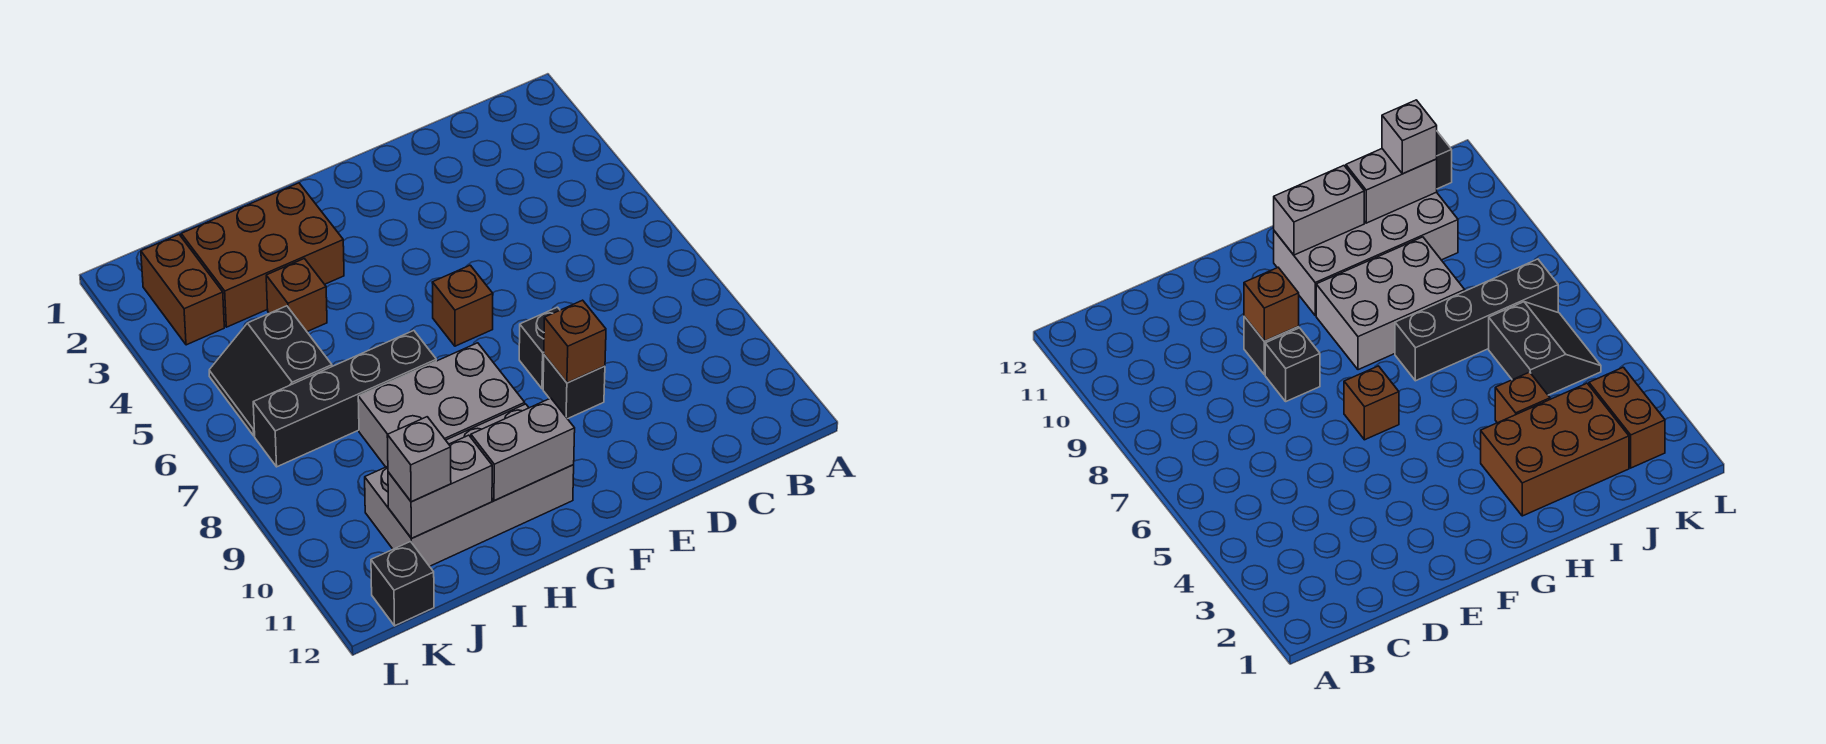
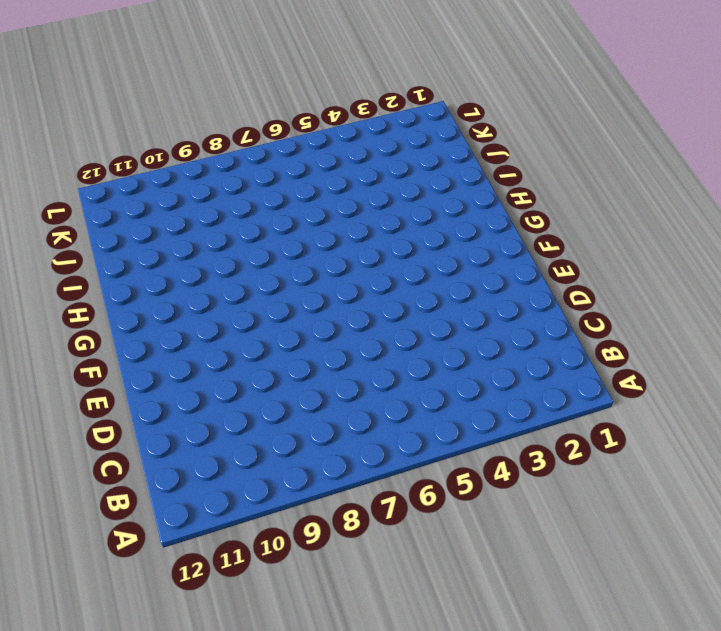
none -> black brick E8 level 1
none -> black brick E9 level 1
none -> brown brick F6 level 1

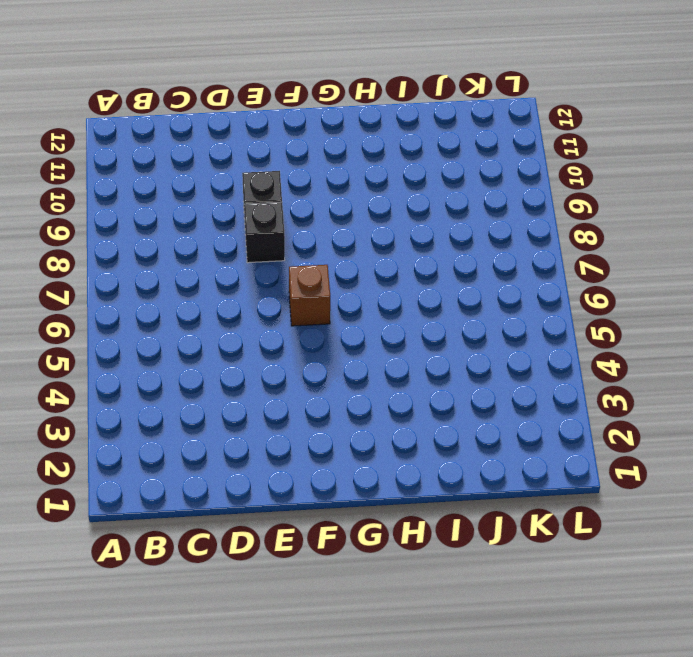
none -> grey brick G8:I9 level 1
none -> grey brick G10:J11 level 1
none -> brown brick H2:J3 level 1

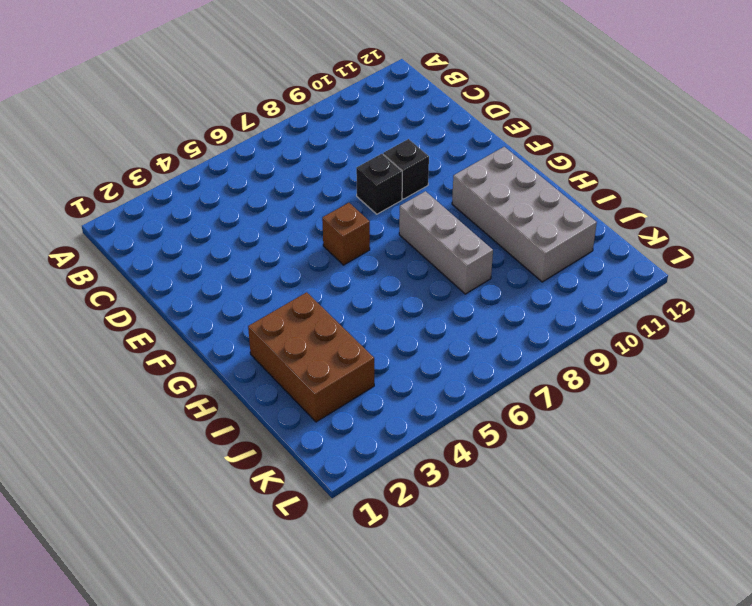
grey brick G8:I8 level 1 -> grey brick G8:I9 level 1
none -> black brick H7:K7 level 1
none -> brown brick I4 level 1
none -> black slope J5:K6 level 1 top J

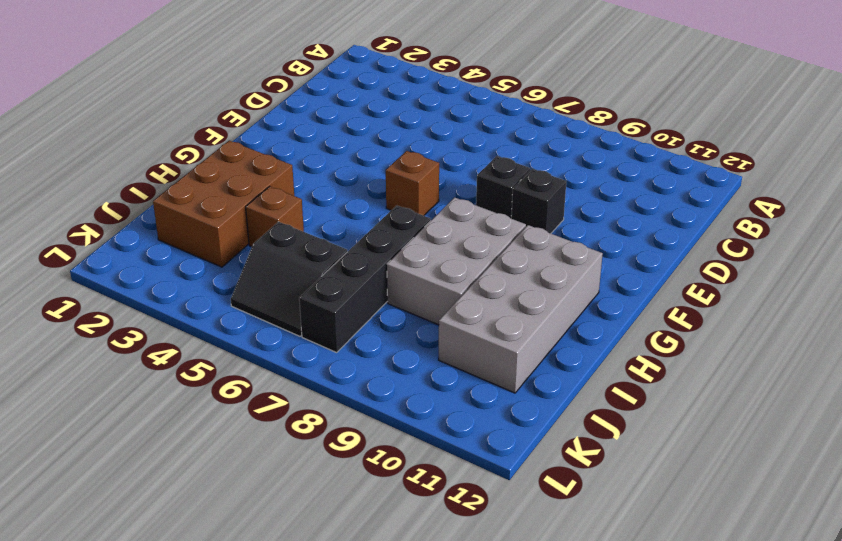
none -> brown brick K2:K3 level 1
none -> black brick K12 level 1
none -> brown brick E9 level 2

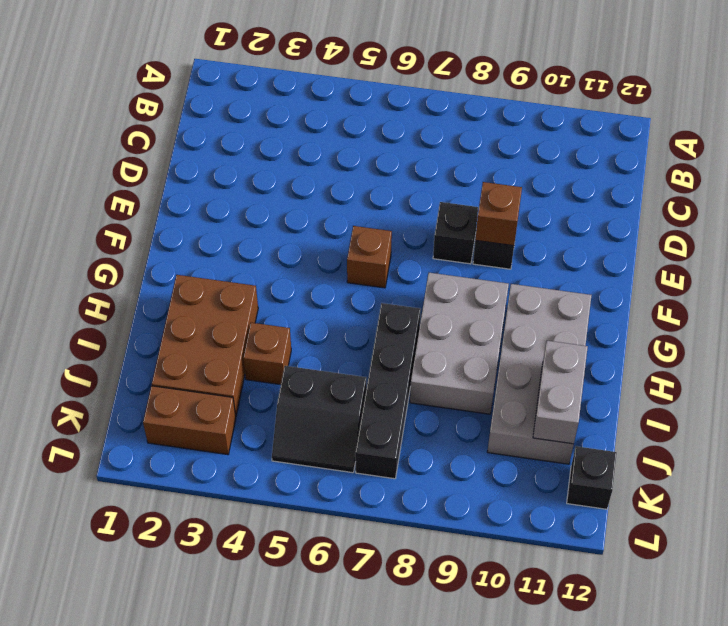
none -> grey brick G11:H11 level 2
none -> grey brick J11 level 3

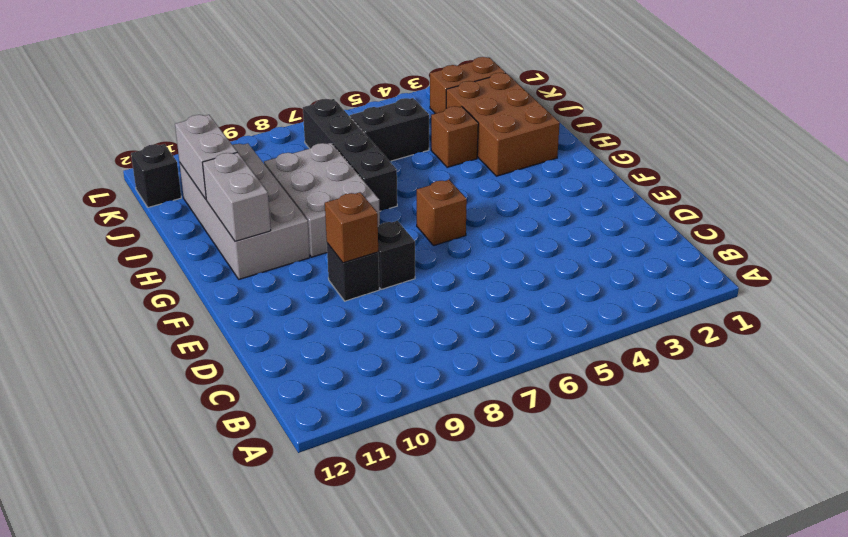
none -> grey brick J11 level 3

